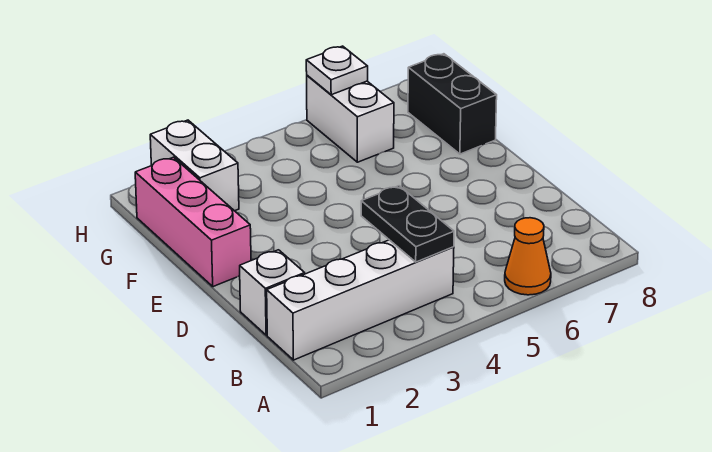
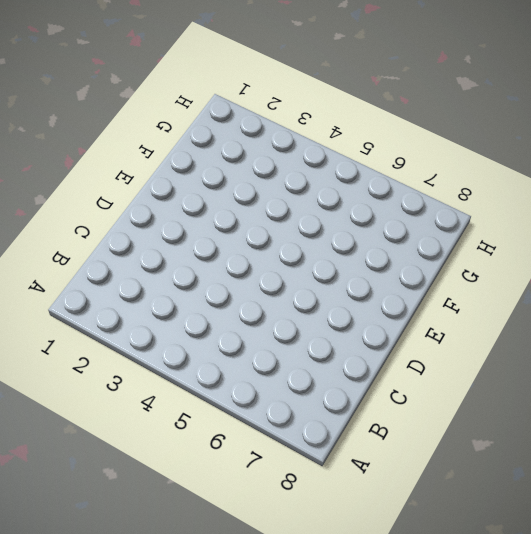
none -> orange cone A6 level 1
none -> white brick B1:B4 level 1

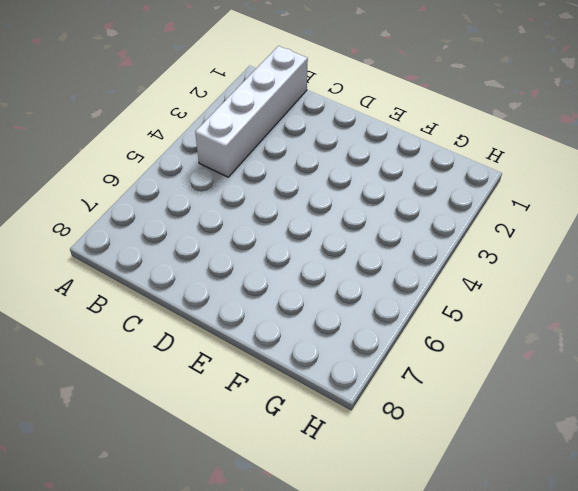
none -> orange cone A6 level 1
none -> white brick C1 level 1

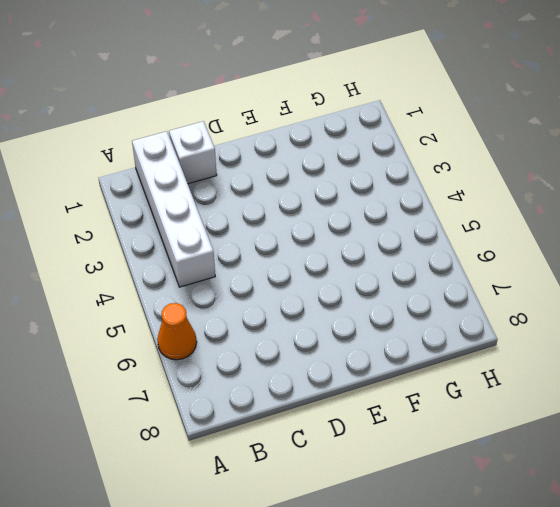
none -> pink brick E1:G1 level 1
none -> black brick F8:G8 level 1

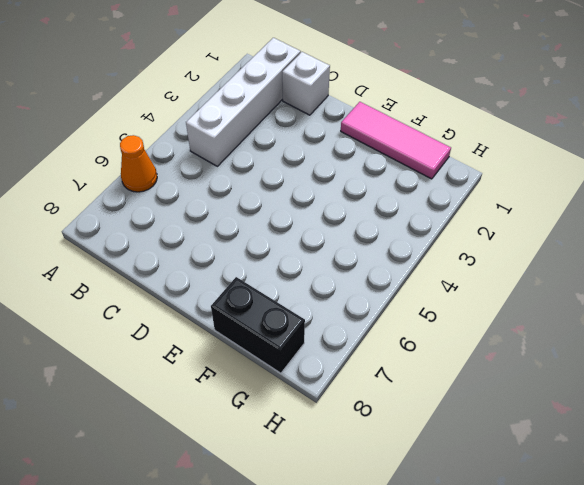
pink tile E1:G1 level 1 -> pink brick E1:G1 level 1
none -> white brick G2:H2 level 1
none -> white brick G6:H6 level 1

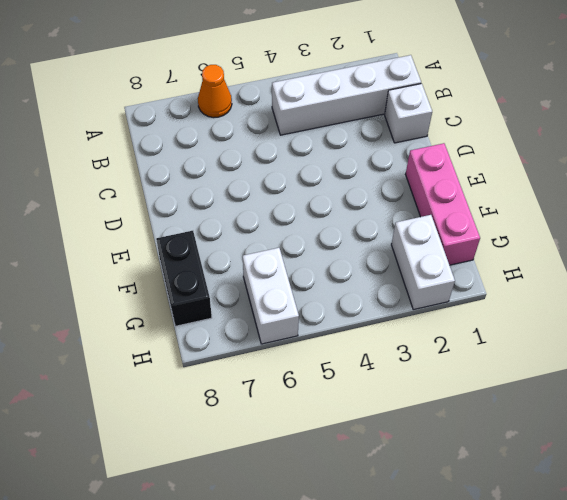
none -> black plate B4:C4 level 2
none -> white plate H6 level 2

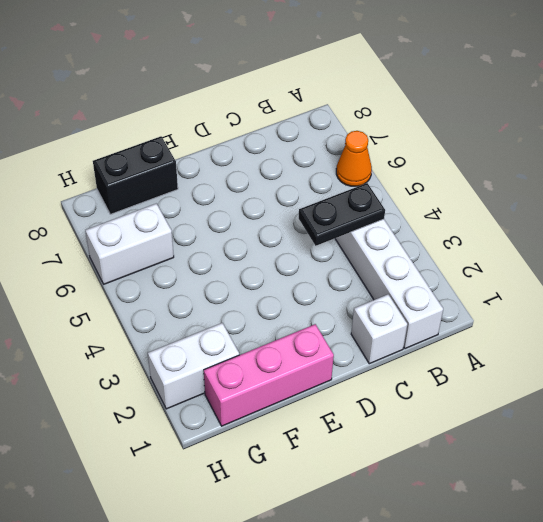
none -> white plate H6 level 2

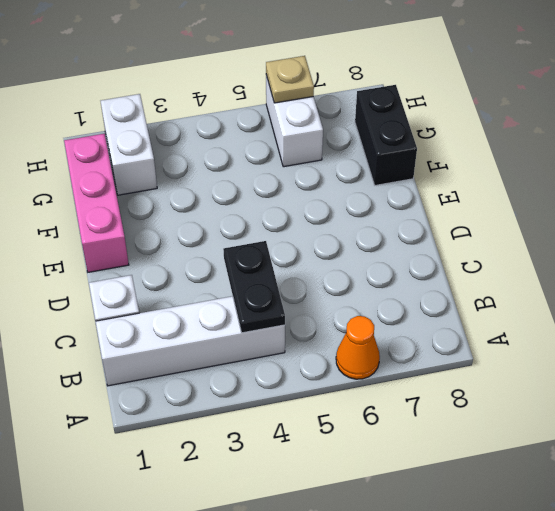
tan plate H6 level 2 -> white plate H6 level 2

